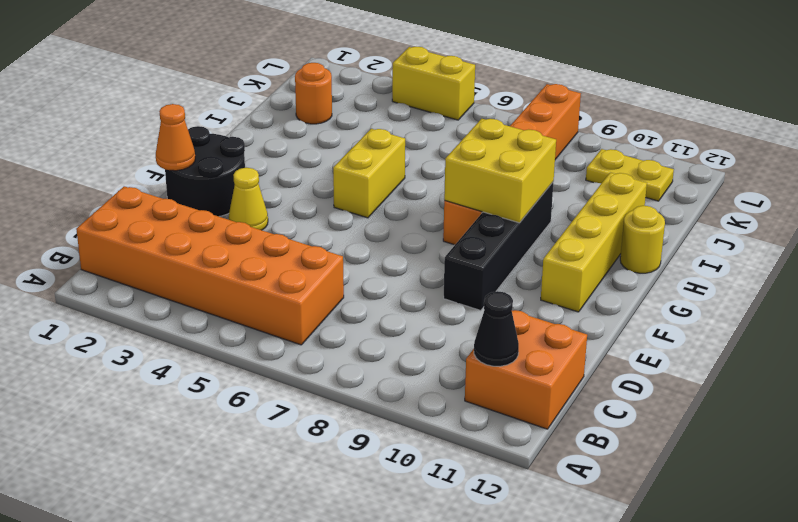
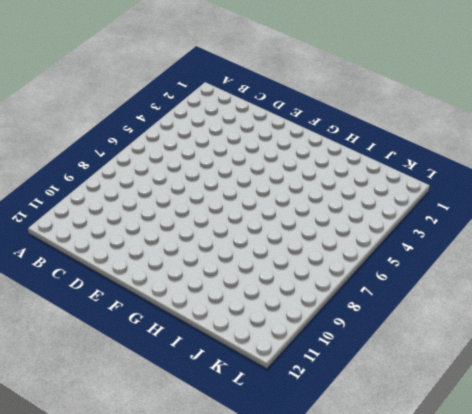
none -> orange brick B1:C6 level 1
none -> orange brick B11:C12 level 1
none -> black round brick E1:F2 level 1

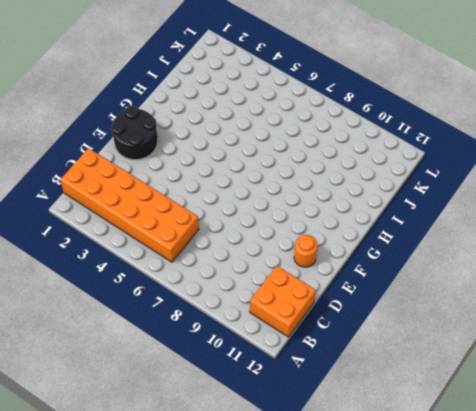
orange round brick E11 level 1 -> orange round brick J2 level 1
none -> yellow cone E3 level 1
none -> black brick E9:H9 level 1
none -> yellow brick F11:I11 level 1

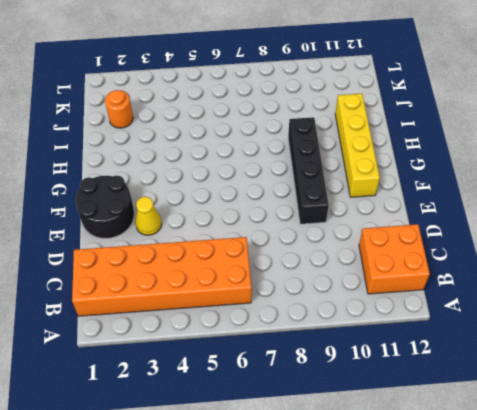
none -> yellow brick G5:H5 level 1
none -> orange brick G8:L8 level 1
none -> yellow round brick H12 level 1

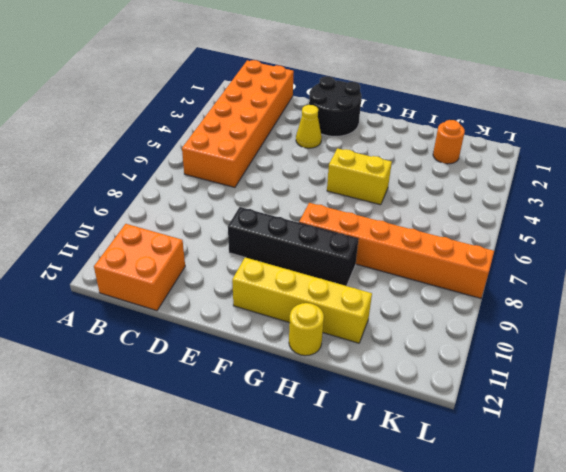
none -> yellow plate K10:K11 level 1
none -> yellow brick L4:L5 level 1
none -> black cone B11 level 2

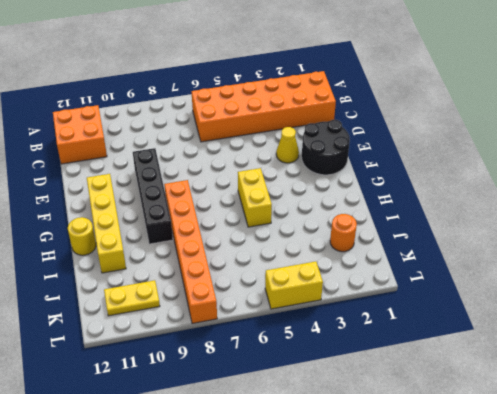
none -> black cone B11 level 2
none -> orange cone E1 level 2
none -> yellow brick G8:H9 level 2

